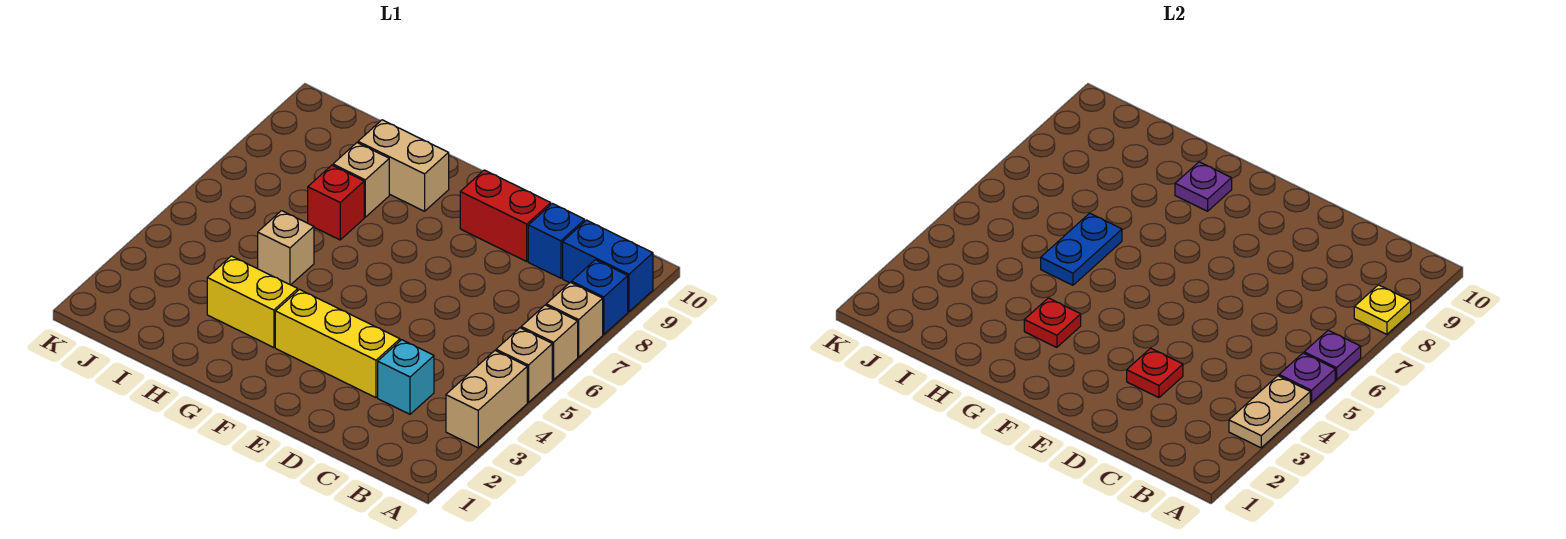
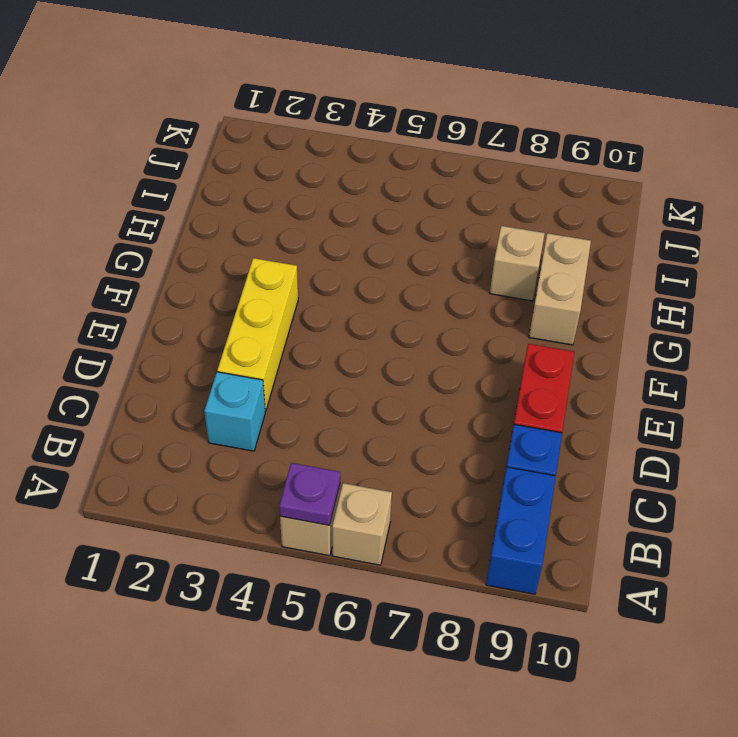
none -> tan brick A3:A4 level 1
none -> tan brick A7 level 1
none -> blue brick A8 level 1

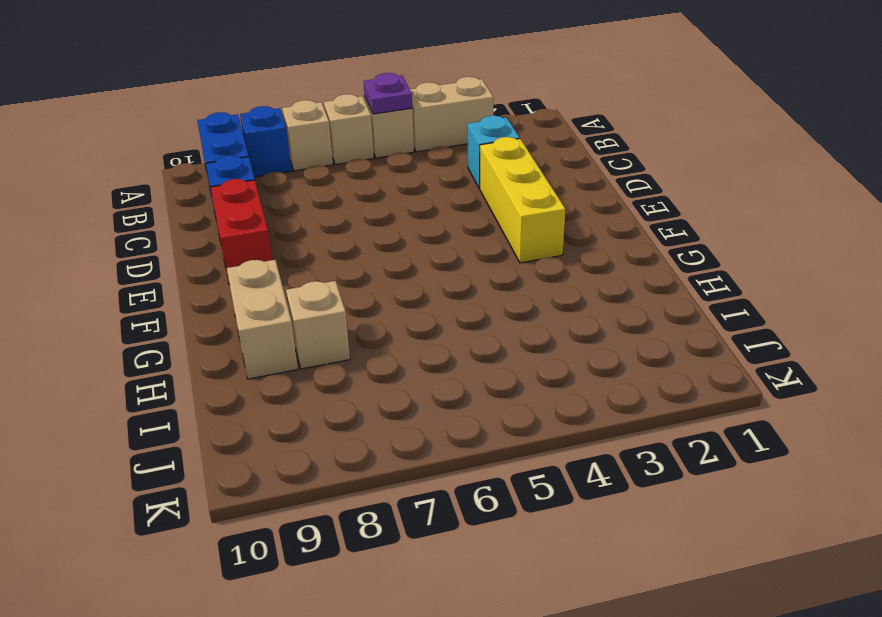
none -> yellow brick G3:H3 level 1
none -> tan brick H5 level 1
none -> red brick H7 level 1

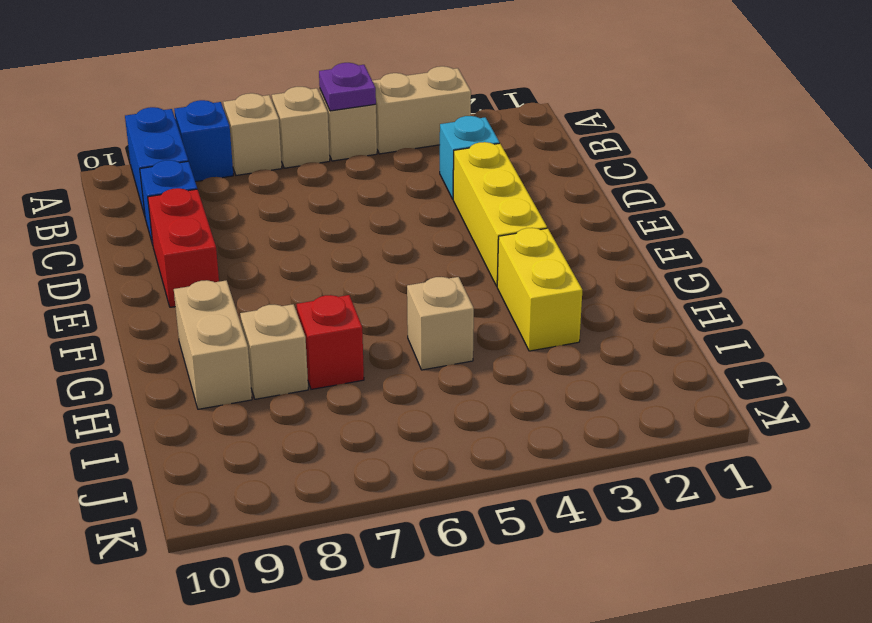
none -> tan plate A3:A4 level 2
none -> purple plate A6 level 2
none -> yellow plate A8 level 2

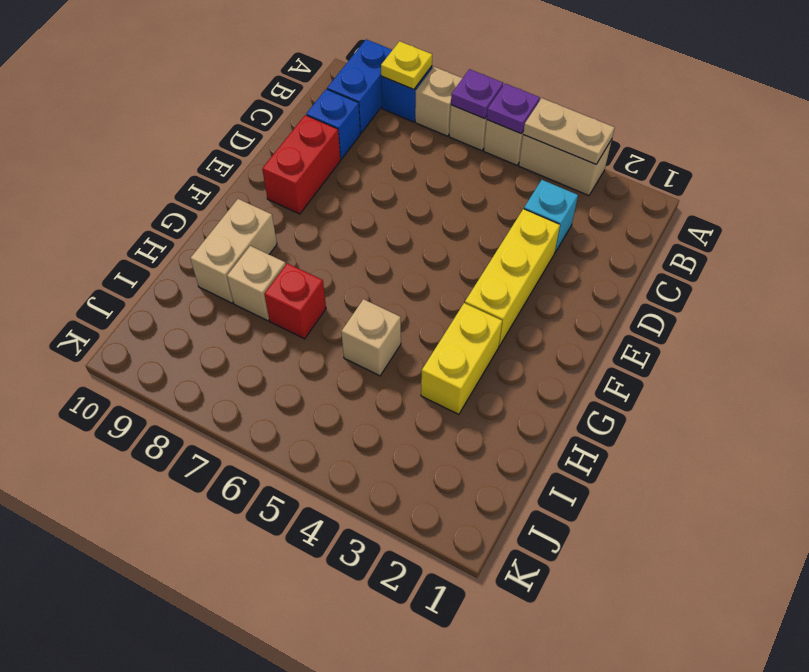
none -> red plate D3 level 2
none -> red plate G3 level 2
none -> purple plate G9 level 2

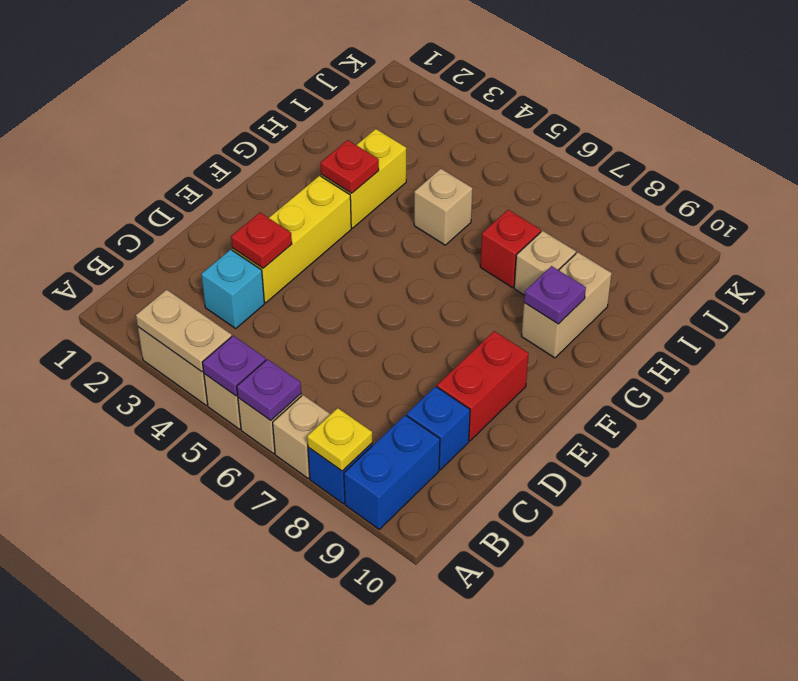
none -> blue plate H5:H6 level 2

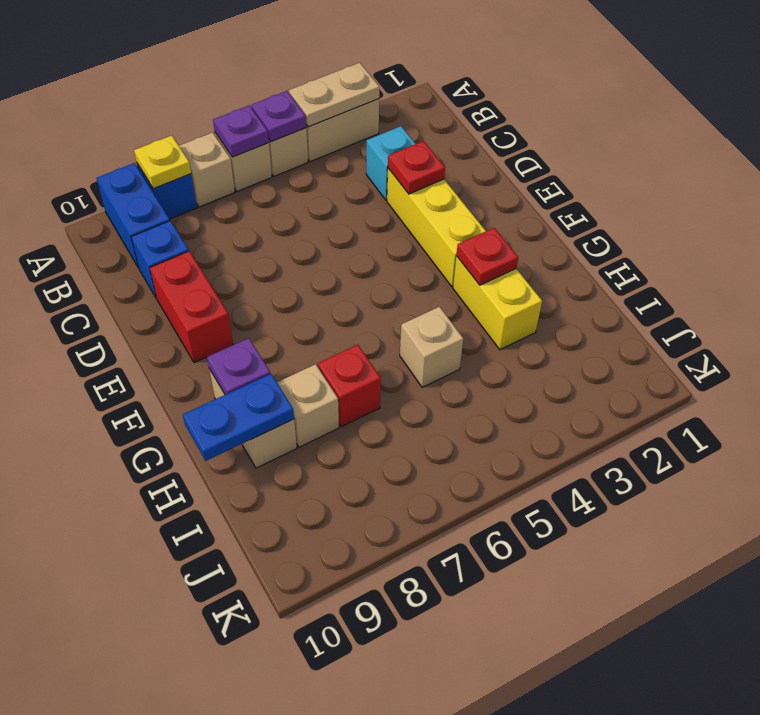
blue plate H9:H10 level 2 -> blue plate H5:H6 level 2

